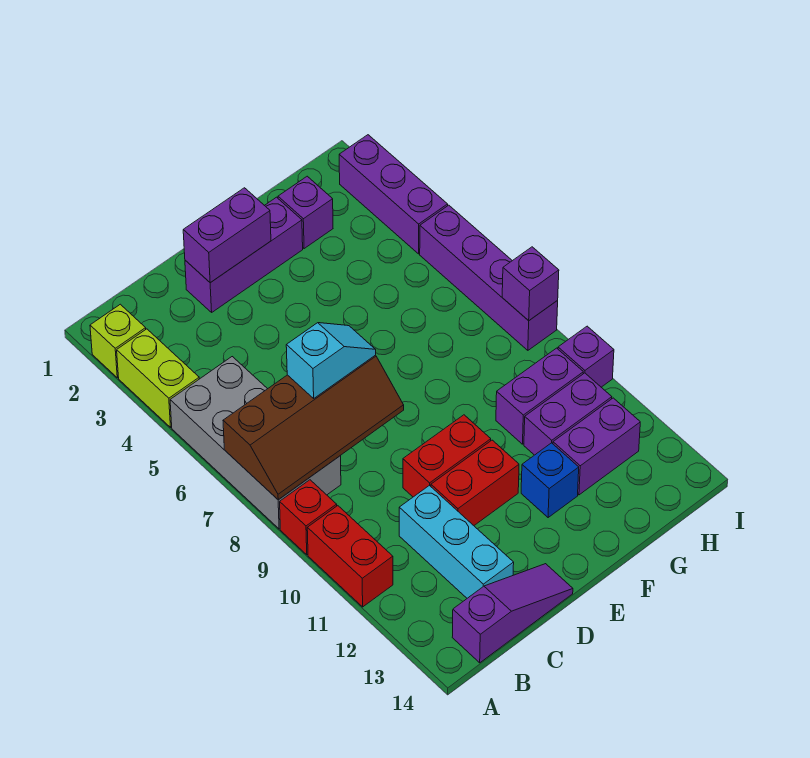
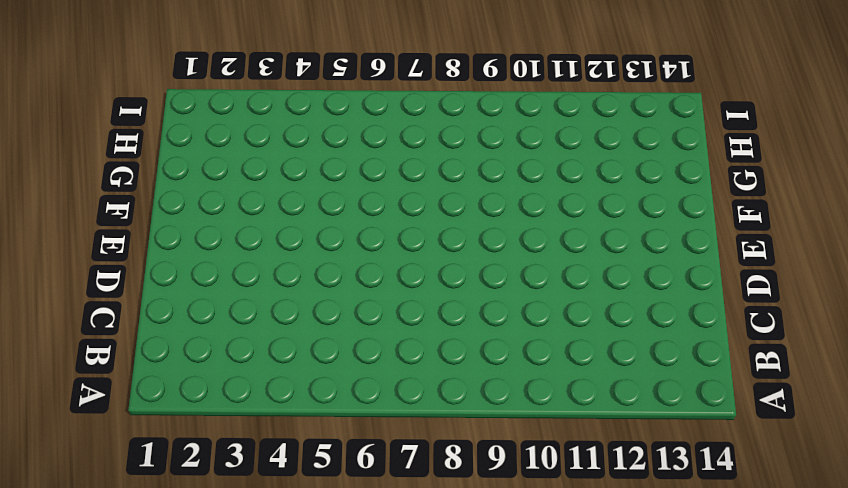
none -> lime brick A2 level 1
none -> lime brick A3:A4 level 1
none -> grey brick A5:B8 level 1

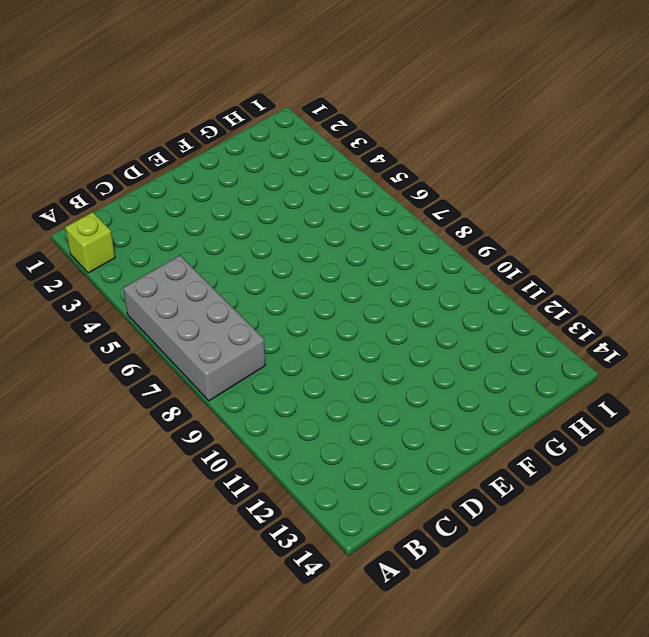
none -> lime brick A3:A4 level 1
none -> red brick A9 level 1
none -> red brick A10:A11 level 1

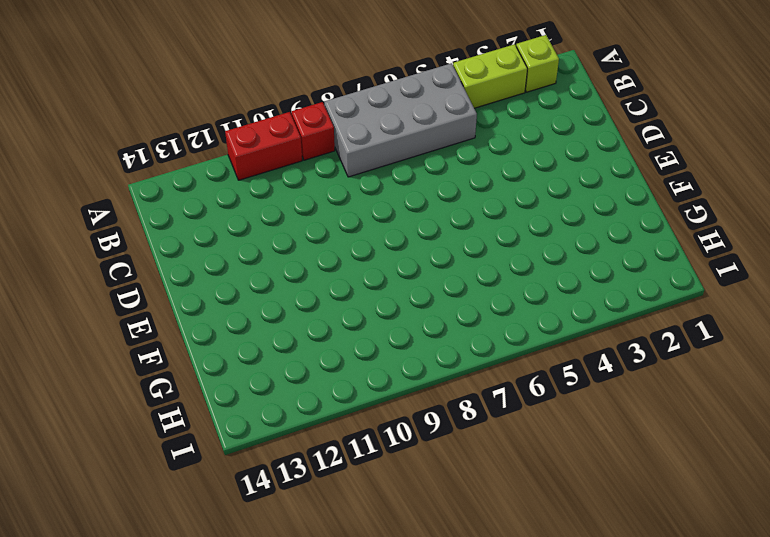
none -> purple slope B14:D14 level 1 top B
none -> cyan brick C11:C13 level 1
none -> purple brick D2:F2 level 1

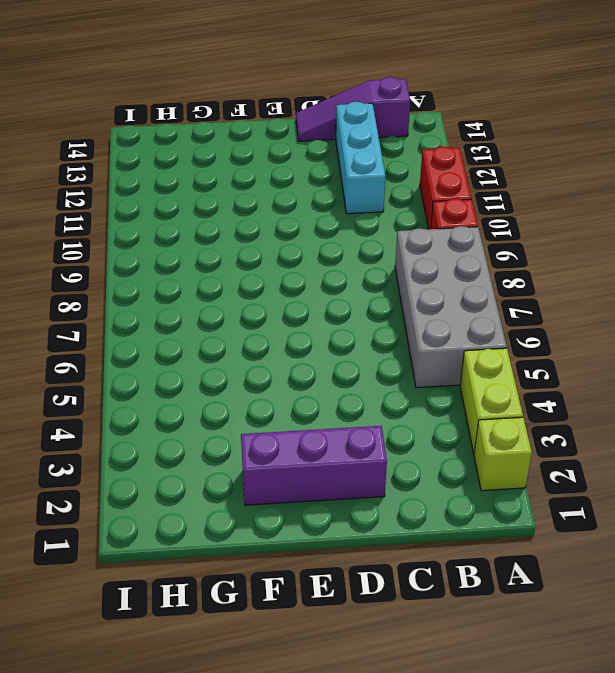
none -> red brick D10:E10 level 1
none -> red brick D11:E11 level 1
none -> blue brick F12 level 1

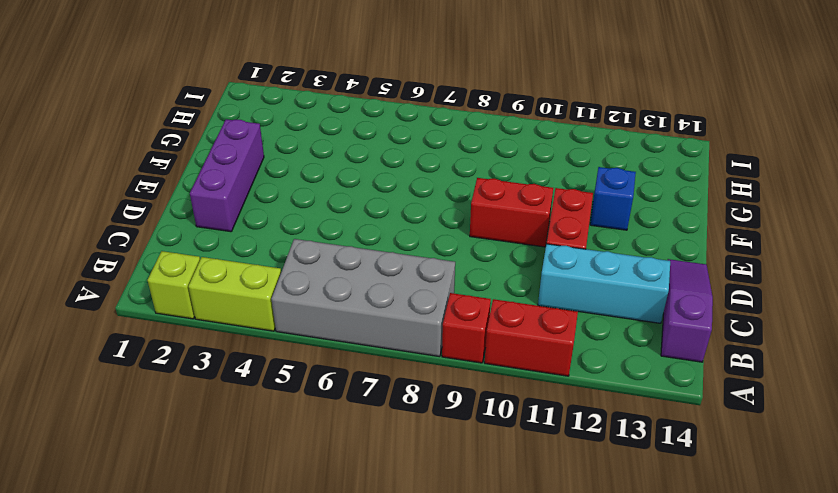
red brick E9:E10 level 1 -> red brick D10:E10 level 1
none -> purple brick G2 level 1
none -> purple brick G10:H10 level 1
none -> purple brick G11:H11 level 1

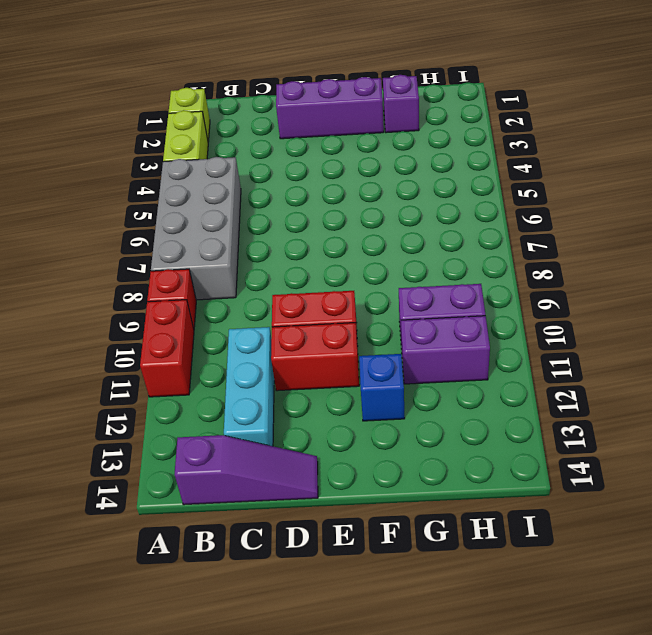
none -> purple brick G12:H12 level 1
none -> purple brick I2:I4 level 1
none -> purple brick I5:I8 level 1

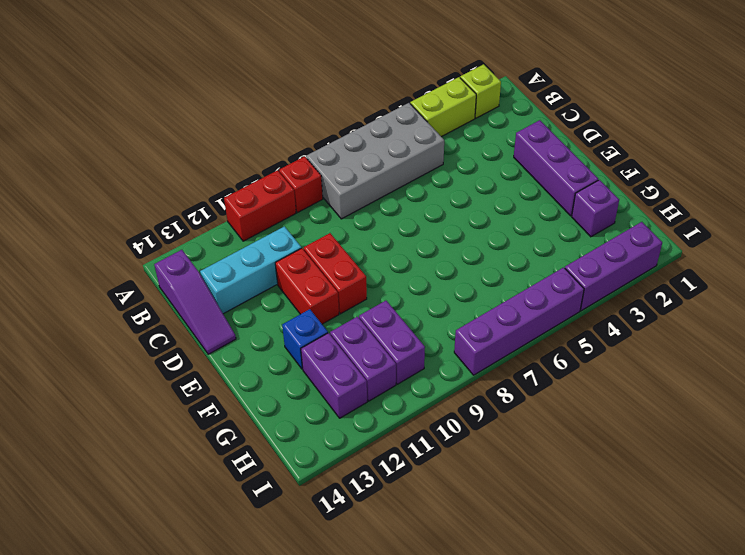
none -> purple brick I10 level 1
none -> brown slope A7:D8 level 2 top 7
none -> purple brick D2:E2 level 2

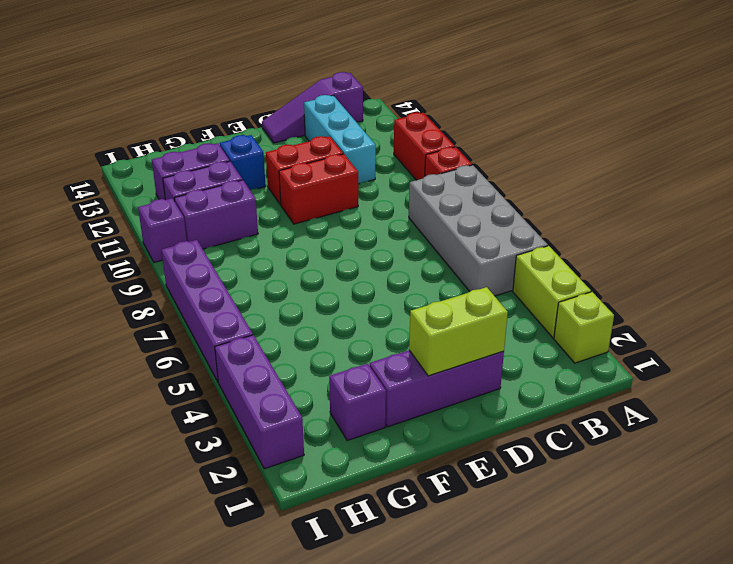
lime brick D2:E2 level 2 -> purple brick D2:E2 level 2
none -> brown slope A7:D8 level 2 top 7
none -> purple brick I8 level 2
none -> cyan slope C7:D7 level 3 top C

